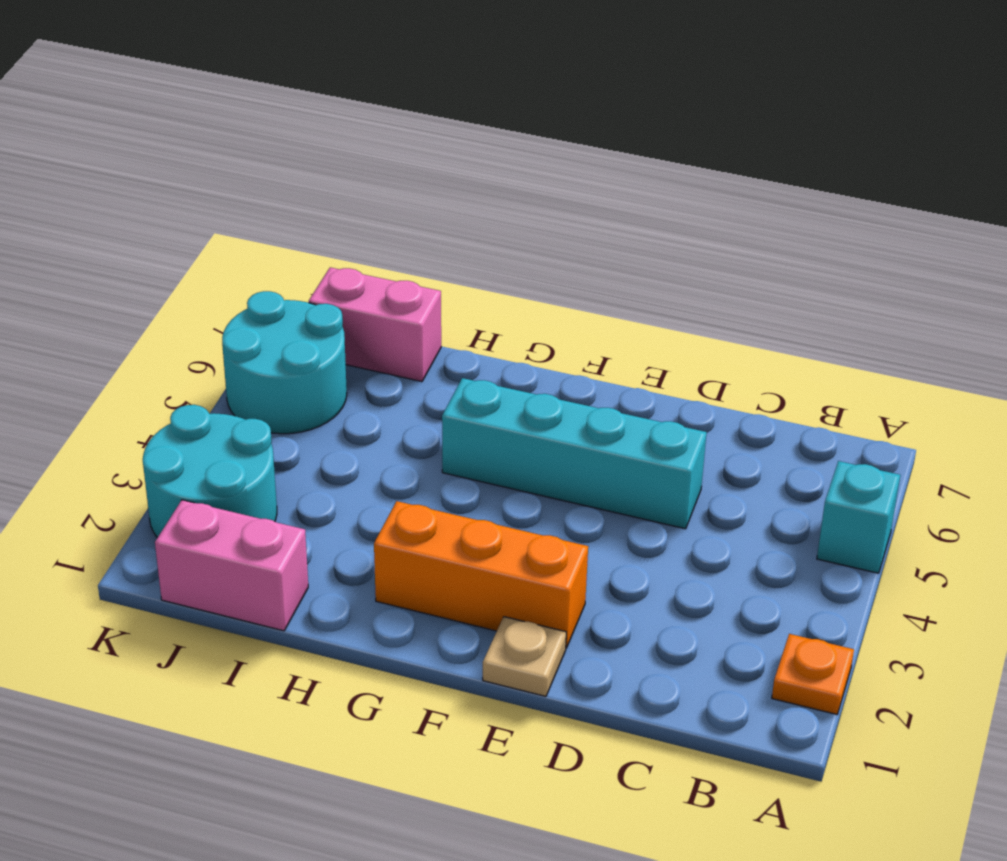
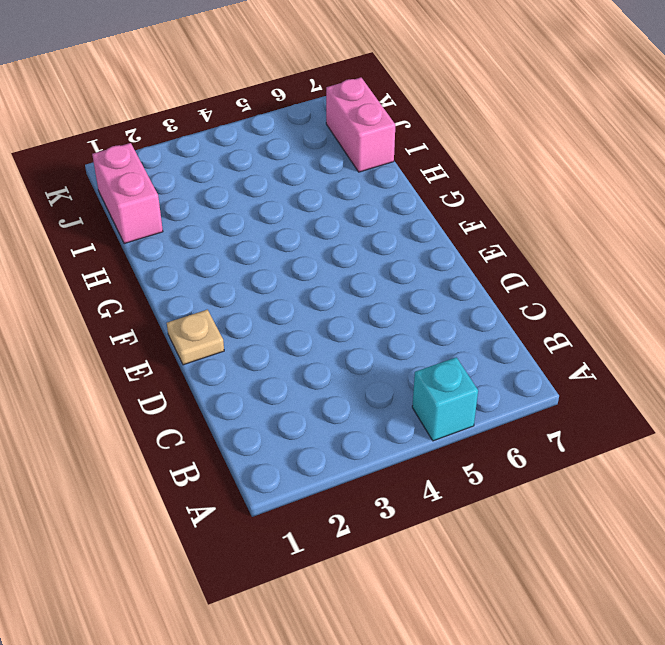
none -> orange plate A2 level 1
none -> cyan brick D5:G5 level 1

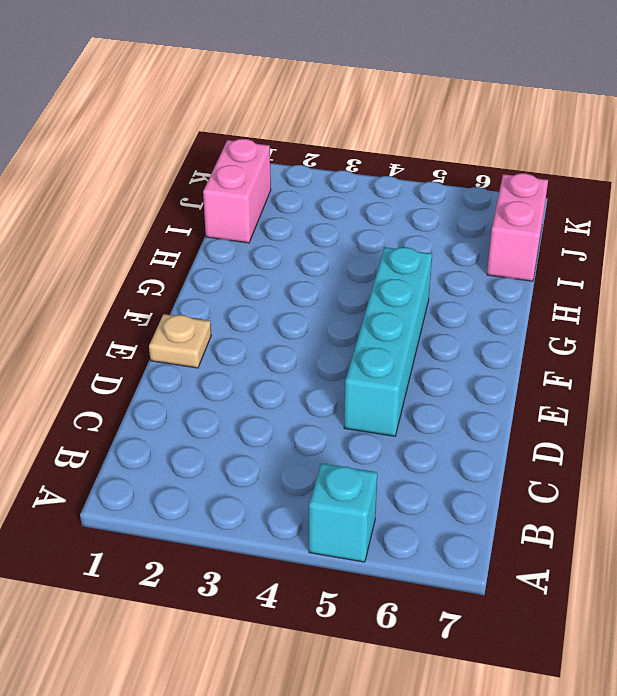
none -> orange plate A2 level 1
none -> orange brick E2:G2 level 1

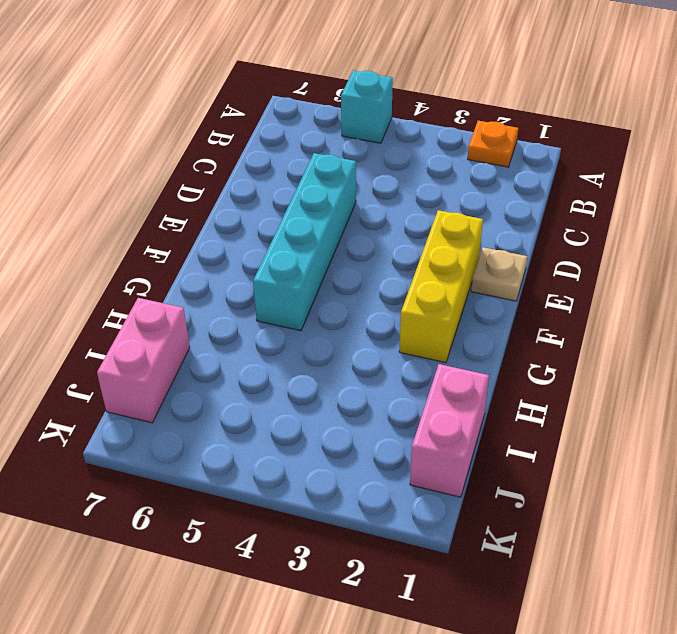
yellow brick E2:G2 level 1 -> orange brick E2:G2 level 1
none -> cyan round brick J2:K3 level 1
none -> cyan round brick J5:K6 level 1

